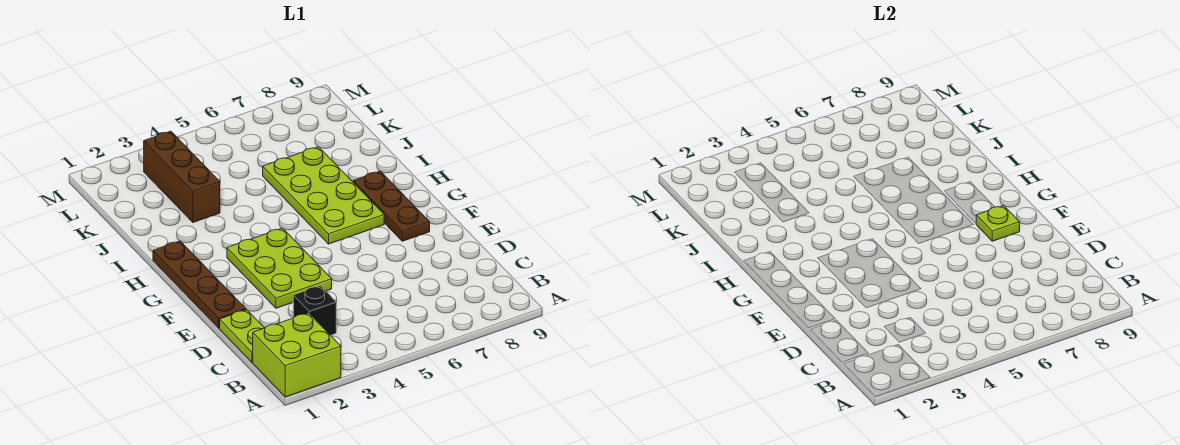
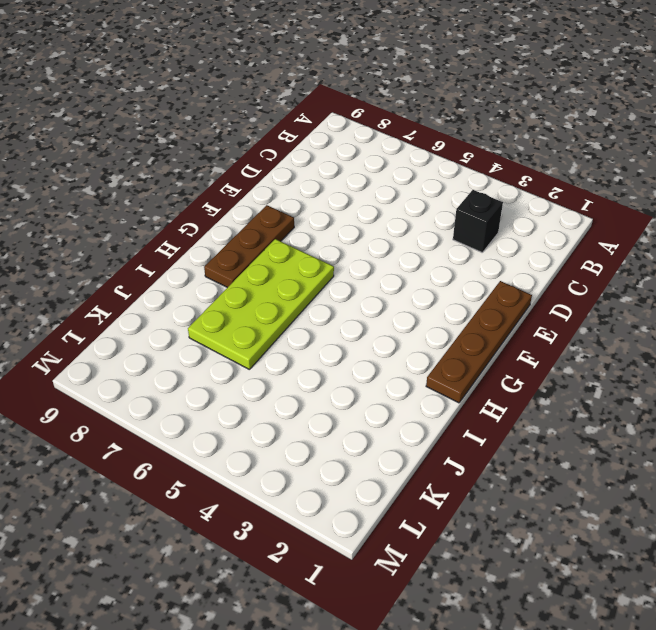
none -> lime brick A1:B2 level 1
none -> lime plate C1:D1 level 1

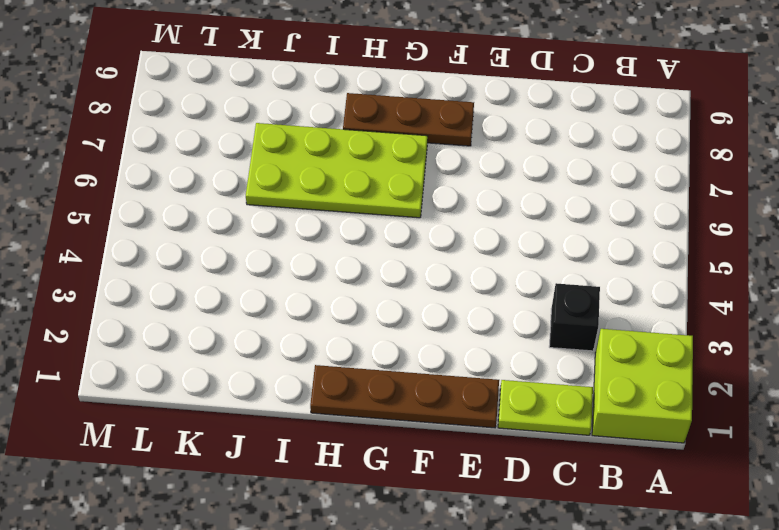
none -> lime plate E3:G4 level 1
none -> brown brick J3:L3 level 1

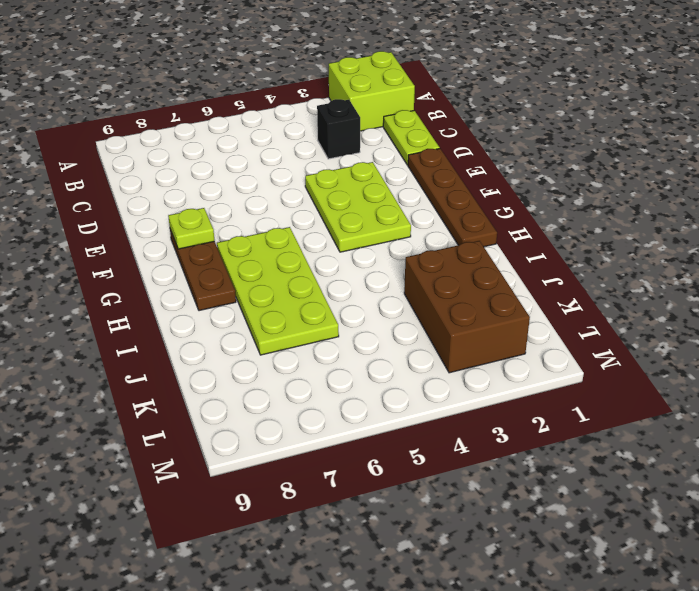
brown brick J2:L3 level 1 -> brown brick J3:L3 level 1

